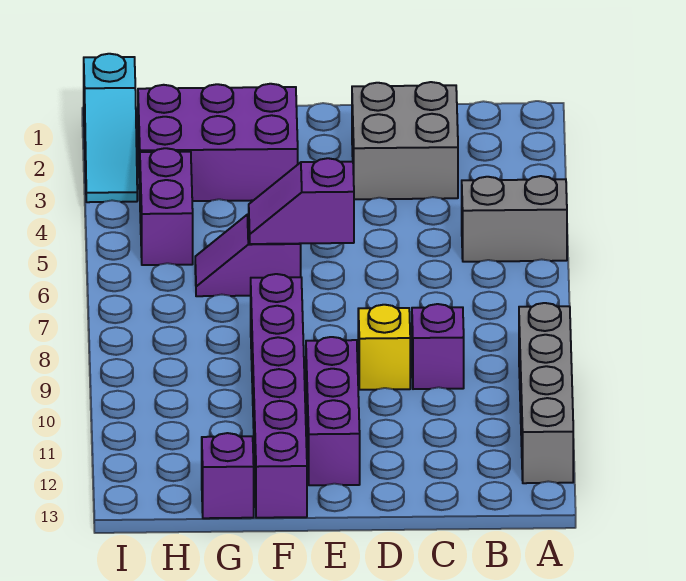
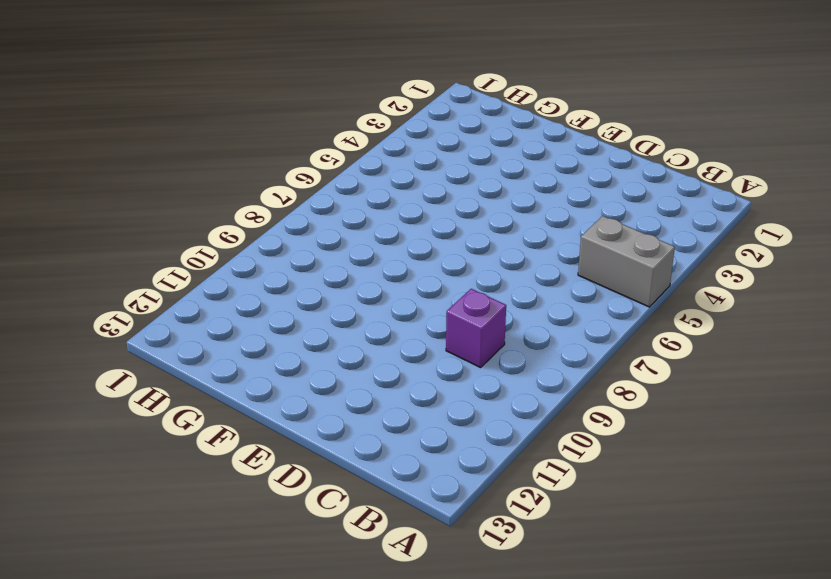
none -> grey brick A9:A12 level 1
none -> grey brick C2:D3 level 1
none -> yellow brick D9 level 1

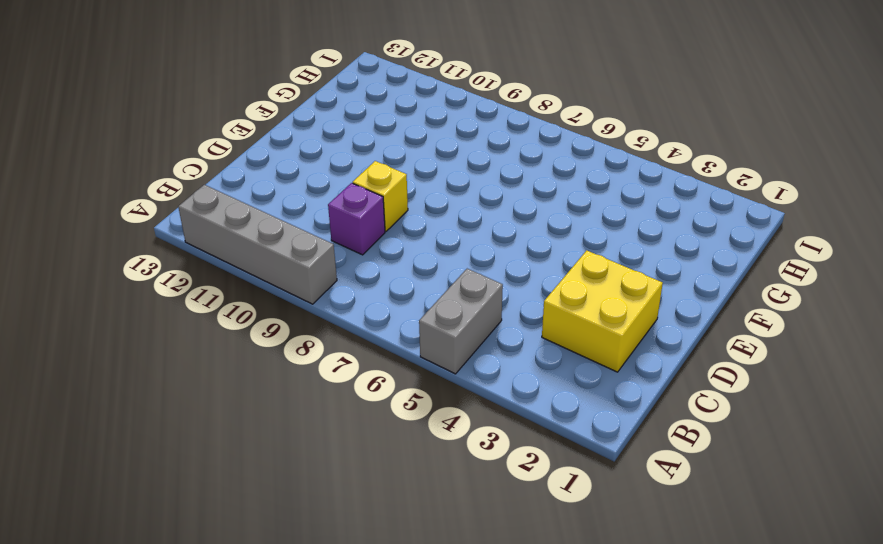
yellow brick C2:D3 level 1 -> grey brick C2:D3 level 1
none -> purple brick E10:E12 level 1
none -> purple brick F2:H3 level 1
none -> purple slope F6:G6 level 1 top F

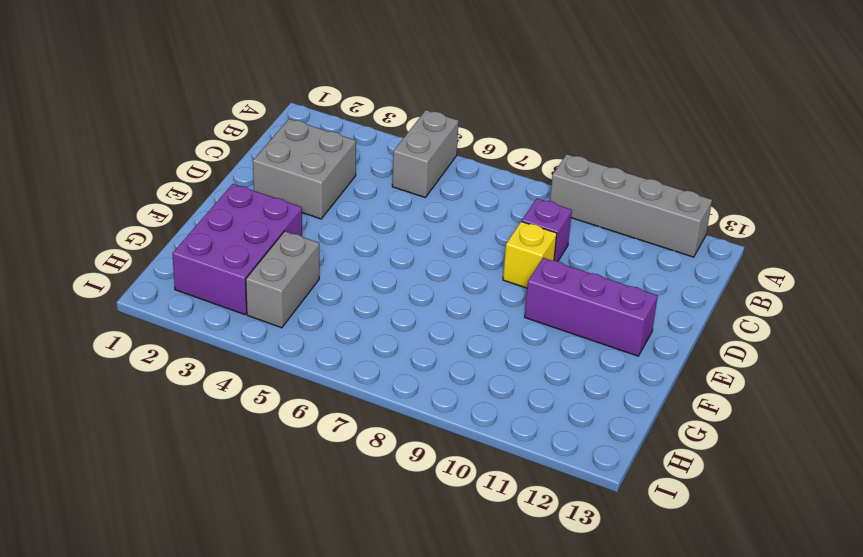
grey brick G4:H4 level 1 -> purple brick H4:H5 level 1
none -> purple slope F6:G6 level 1 top F
none -> purple brick F8:F13 level 1
none -> purple brick G13 level 1

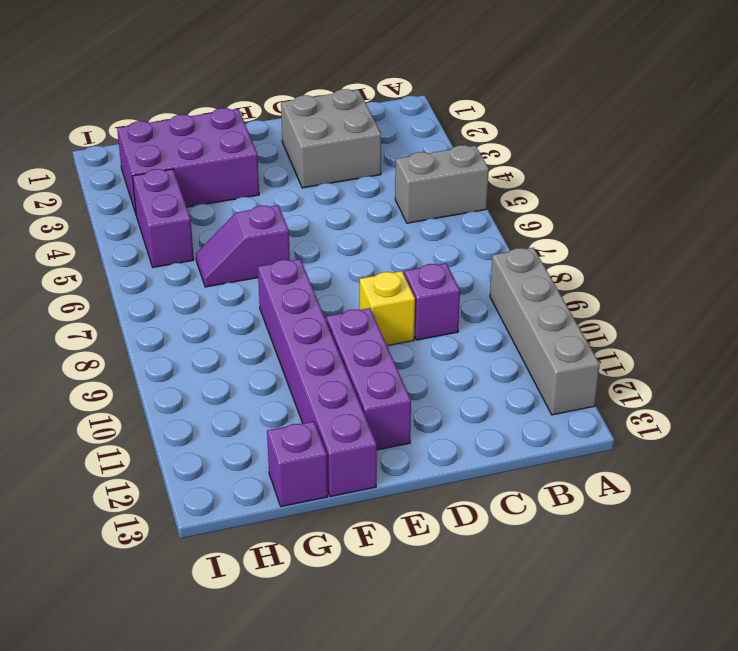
none -> cyan slope I1:I3 level 1 top 1
none -> purple slope E6:F6 level 2 top E

